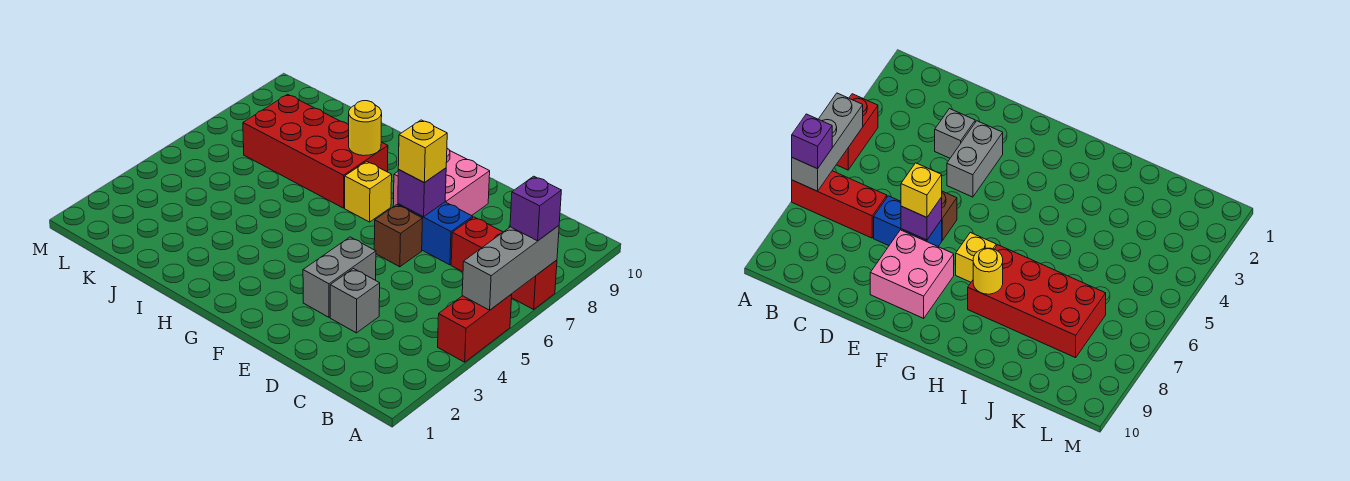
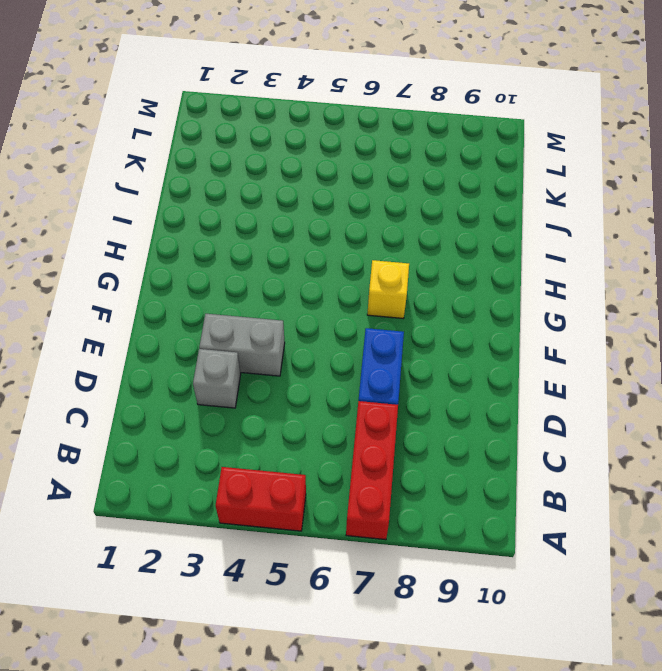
none -> brown brick E6 level 1
none -> pink brick E8:F9 level 1
none -> red brick H7:K8 level 1

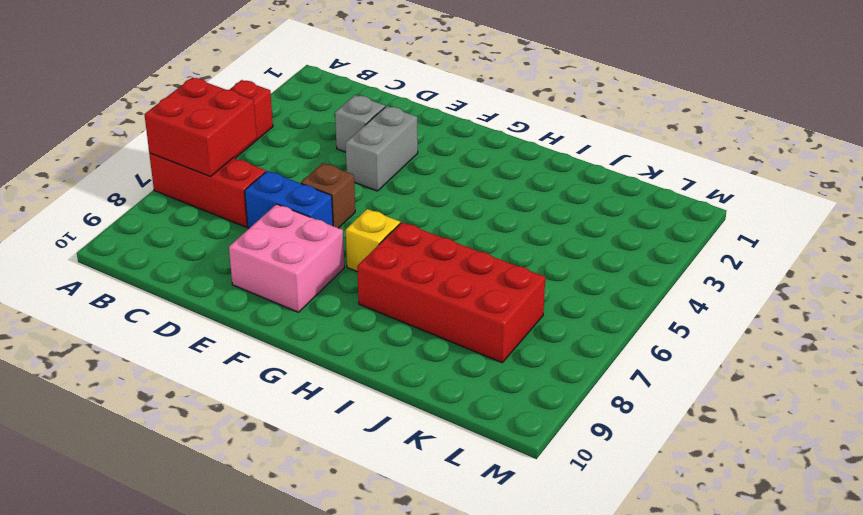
red brick A6:B7 level 2 -> grey brick A5:A7 level 2
none -> purple brick E7 level 2
none -> yellow round brick H8 level 2
none -> purple brick A7 level 3

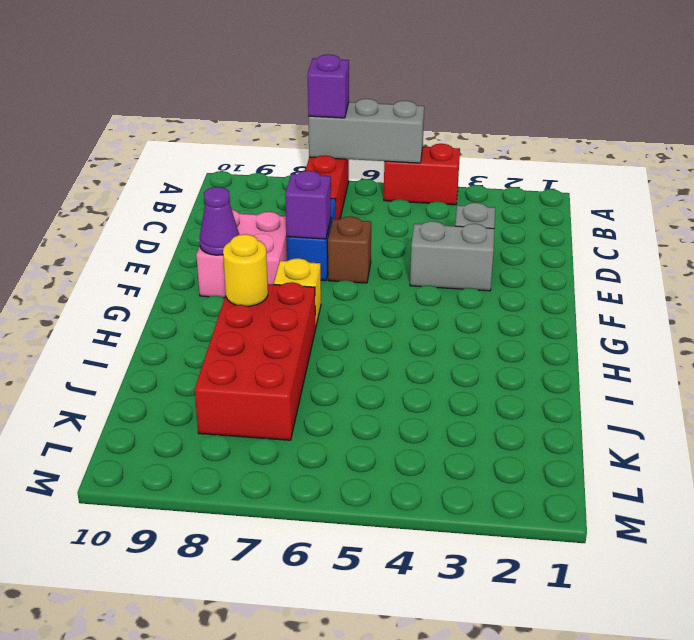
purple cone F9 level 2 -> none
none -> yellow brick E7 level 3

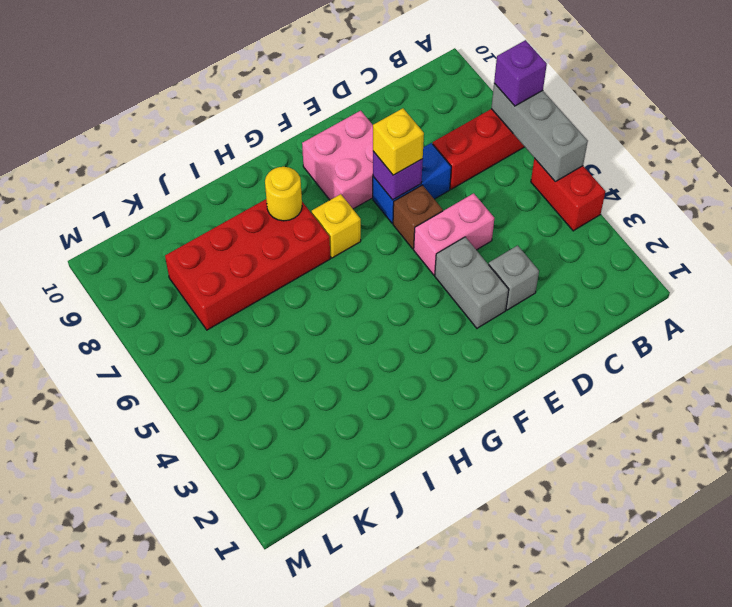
pink brick D5:E5 level 1 -> none

